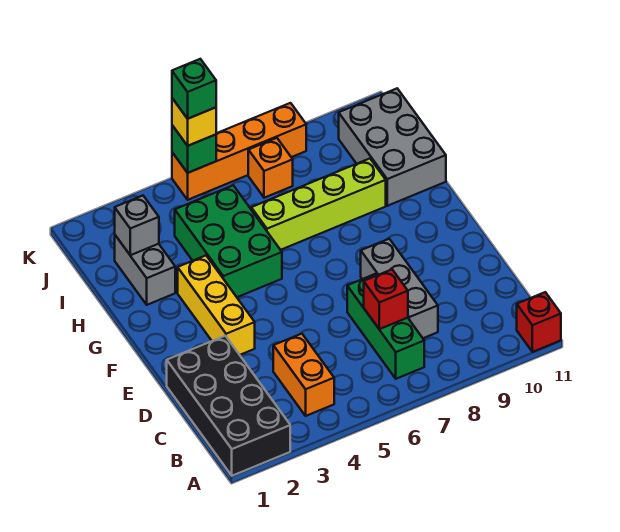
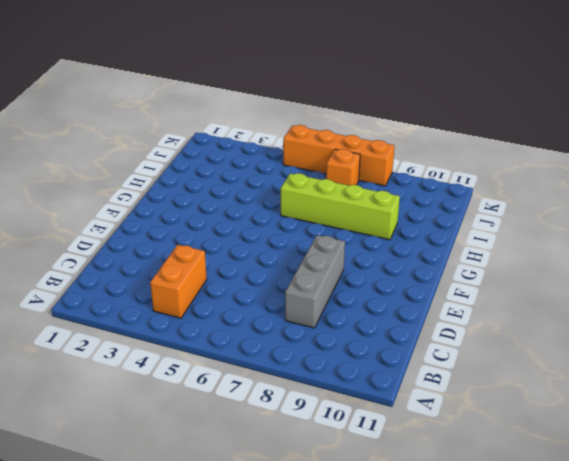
none -> black brick A1:D2 level 1
none -> red brick A11 level 1
none -> green brick B7:D7 level 1

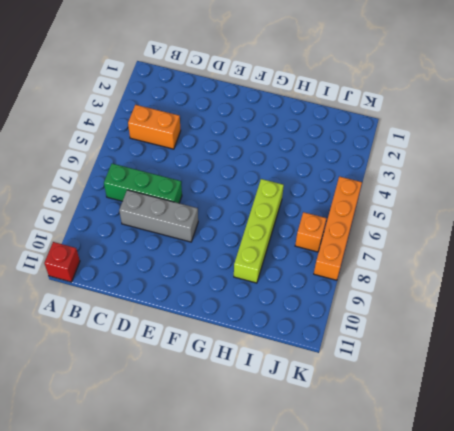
none -> black brick A1:D2 level 1
none -> yellow brick E3:G3 level 1
none -> green brick G4:I5 level 1

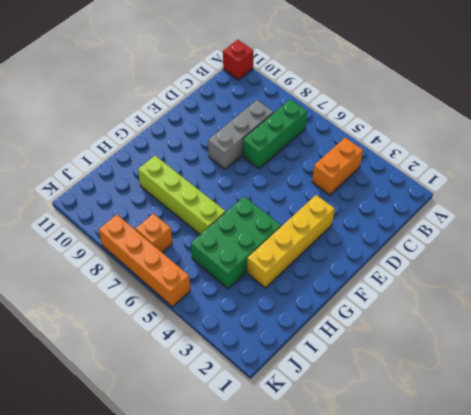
yellow brick E3:H3 level 1 -> yellow brick E3:G3 level 1
none -> black brick A1:D2 level 1
none -> grey brick H2:I2 level 1
none -> grey brick H10:J11 level 1

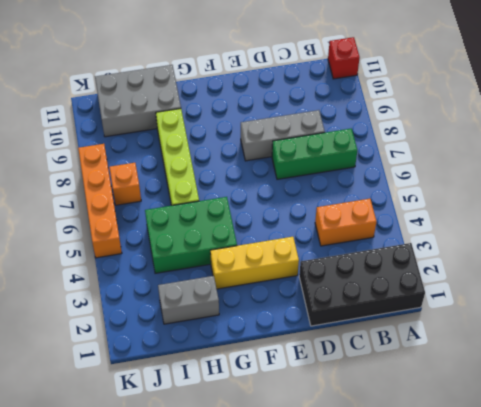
none -> red brick C7 level 2
none -> grey brick I2 level 2
none -> green brick K5 level 2

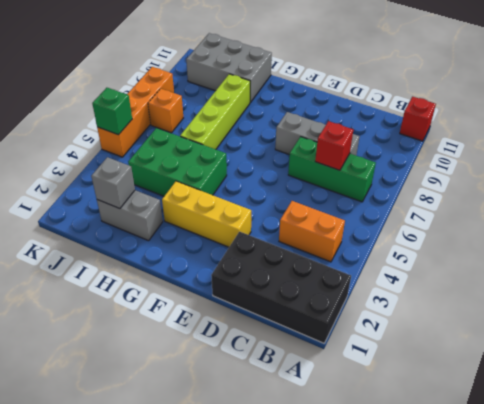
none -> yellow brick K5 level 3
none -> green brick K5 level 4

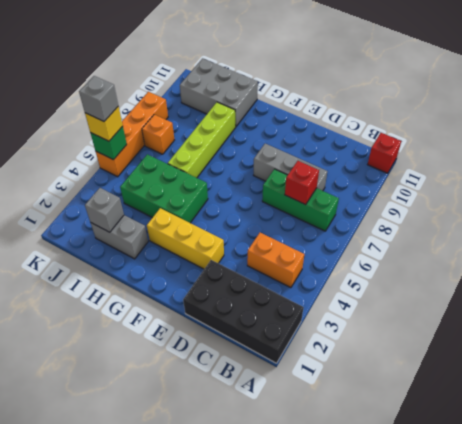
grey brick K5 level 4 -> green brick K5 level 4

